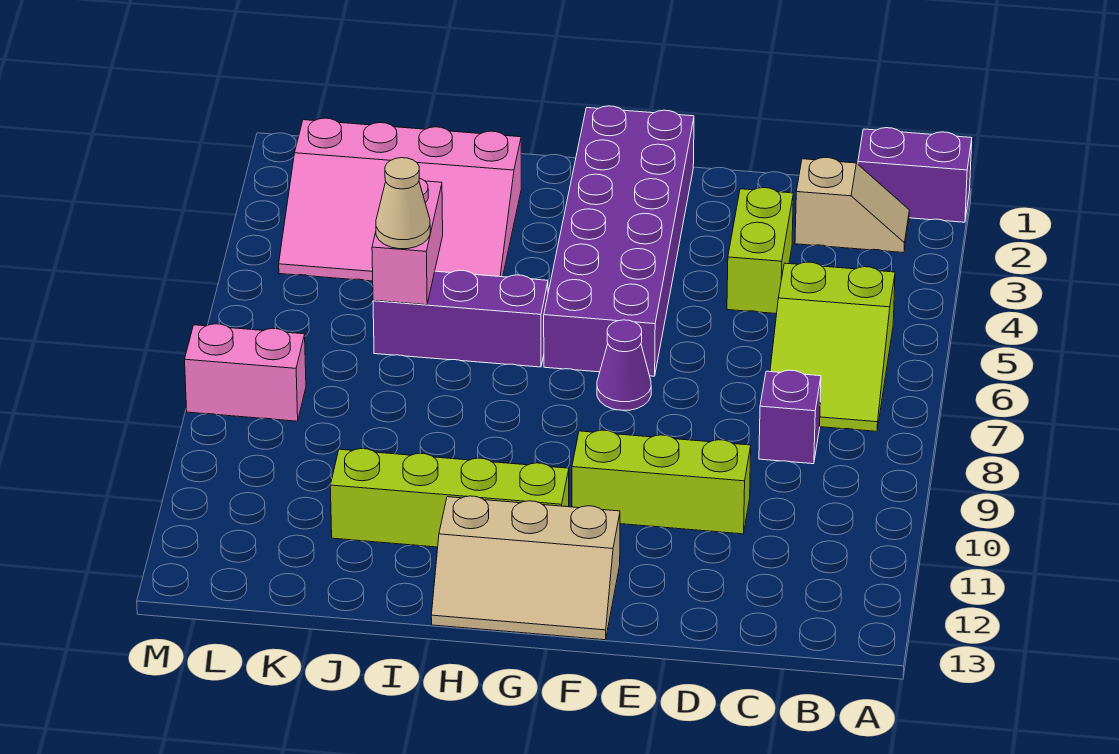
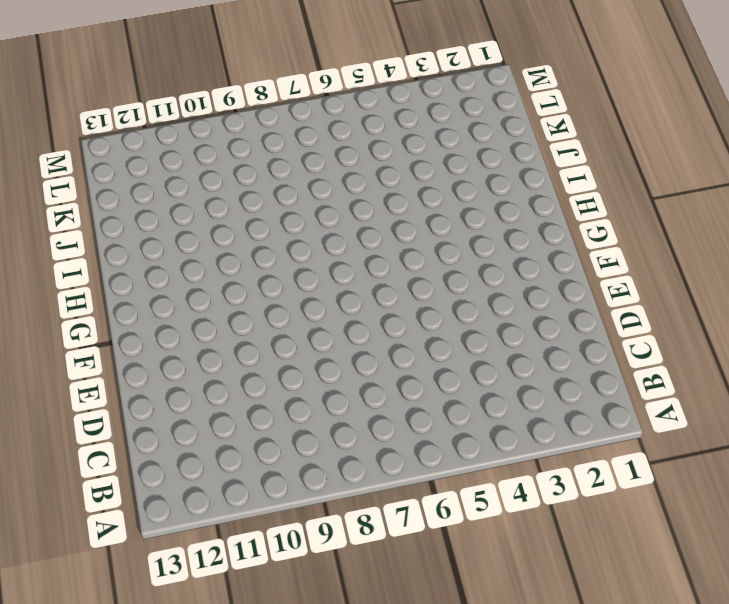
none -> purple brick A1:B1 level 1
none -> tan slope B2:C2 level 1 top C
none -> lime slope B5:C7 level 1 top 5

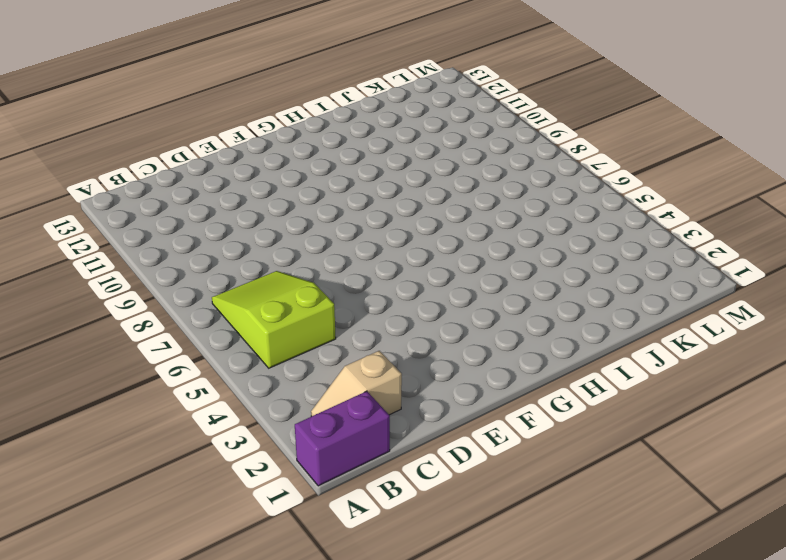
none -> purple brick C8 level 1
none -> lime brick D3:D4 level 1
none -> lime brick D10:F10 level 1

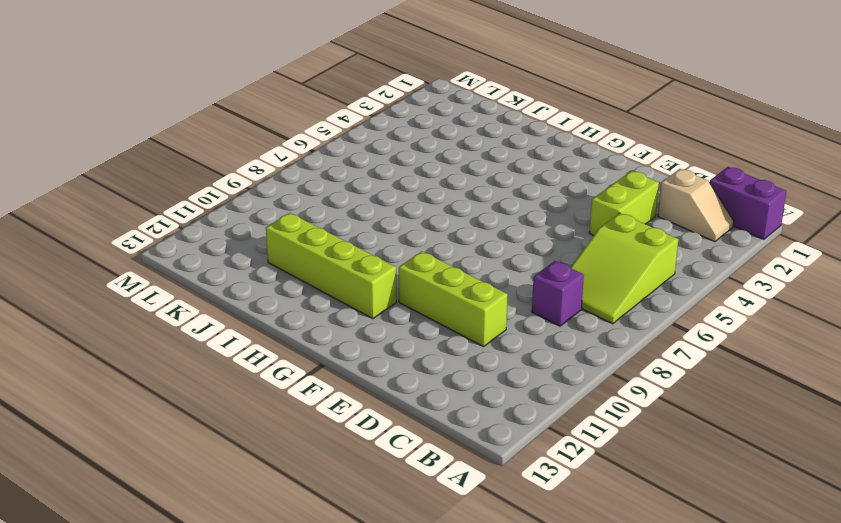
none -> purple brick F1:G6 level 1
none -> purple cone F7 level 1
none -> tan slope F12:H13 level 1 top 12

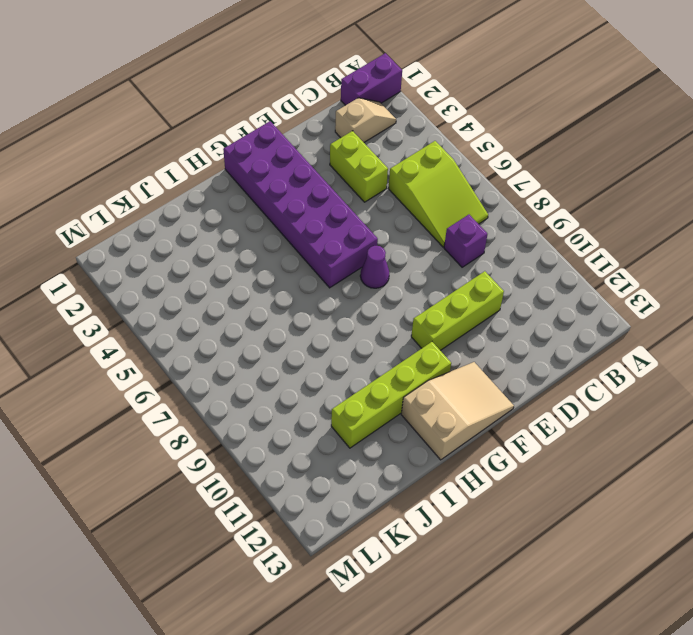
tan slope F12:H13 level 1 top H -> tan slope F12:H13 level 1 top 12
none -> purple brick H6:J6 level 1
none -> pink slope I2:L4 level 1 top 2
none -> pink brick L8:M8 level 1

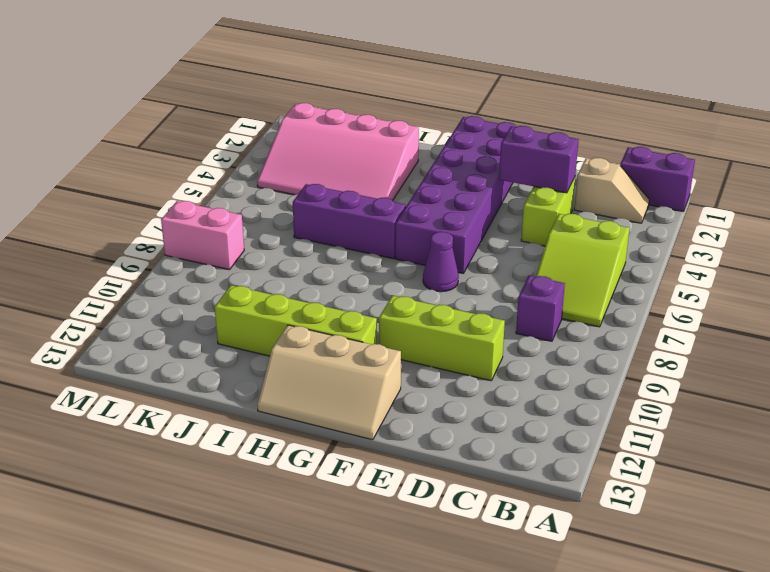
purple brick D3:E3 level 2 -> none
none -> pink brick J5:J6 level 2
none -> tan cone J6 level 3

